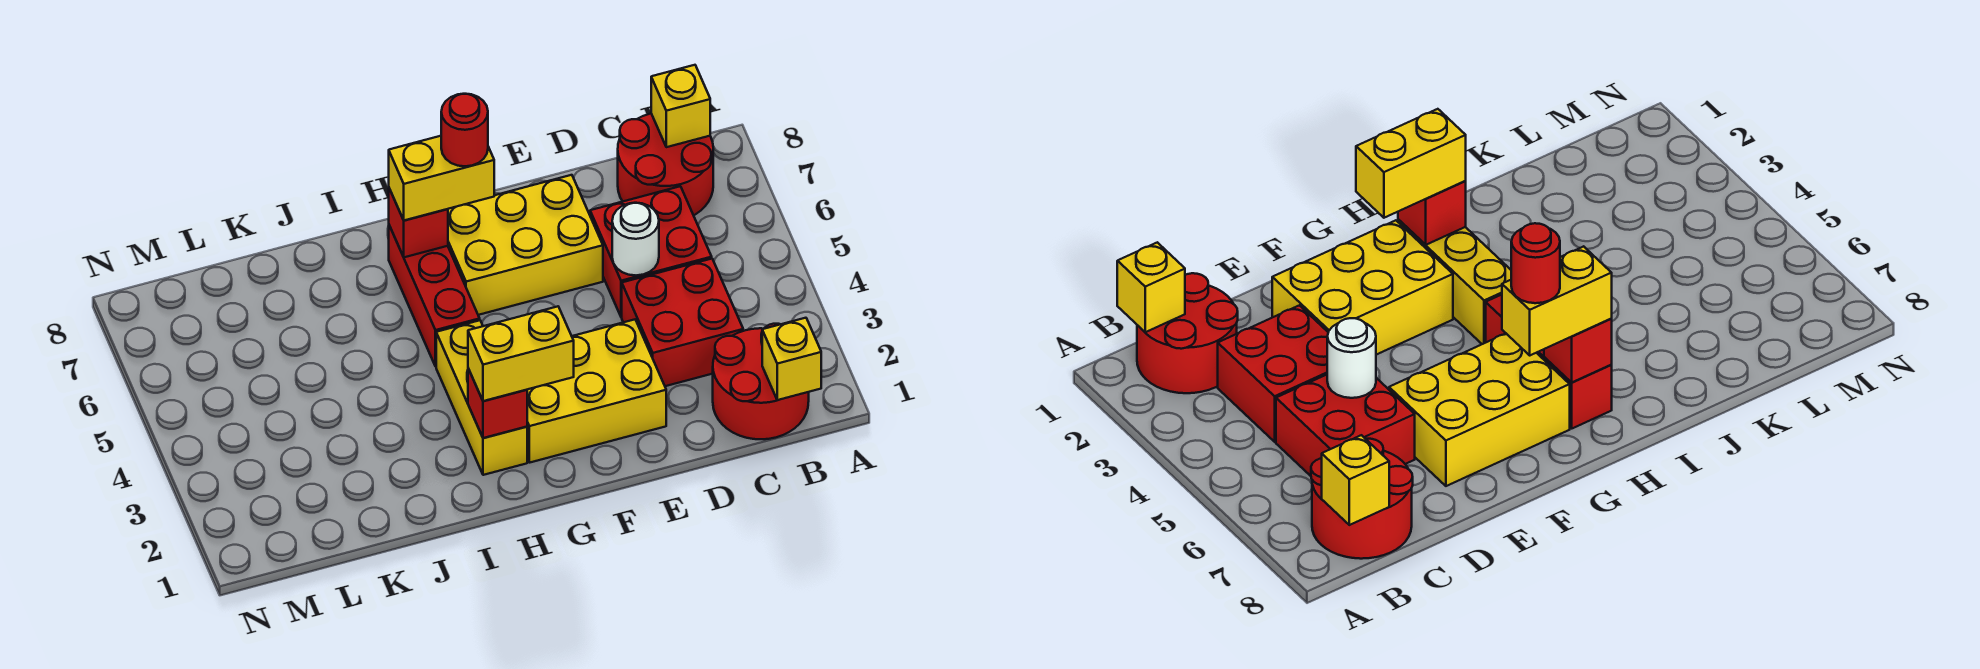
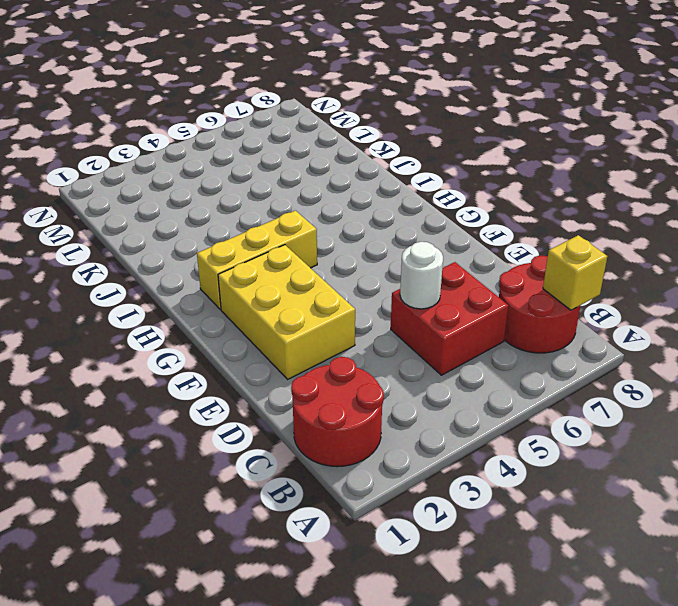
none -> red brick C3:D4 level 1
none -> yellow brick E6:G7 level 1
none -> red brick H5:H7 level 1

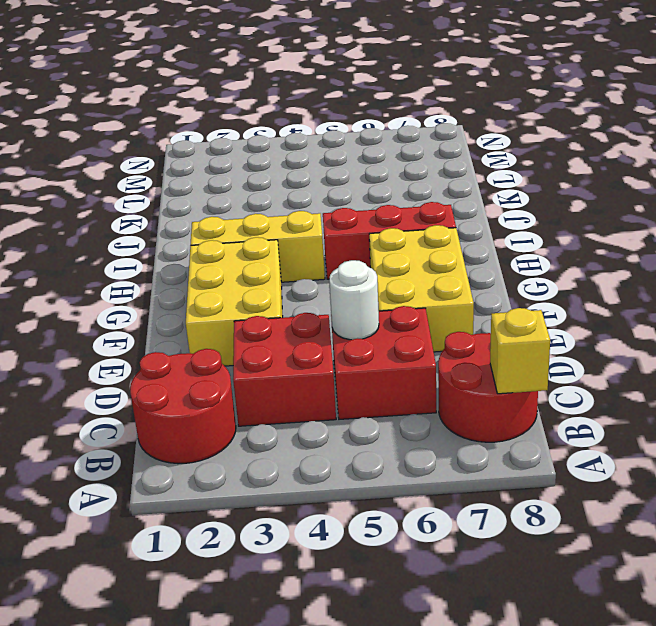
none -> yellow brick B1 level 2
none -> red brick H2 level 2
none -> red brick H7 level 2

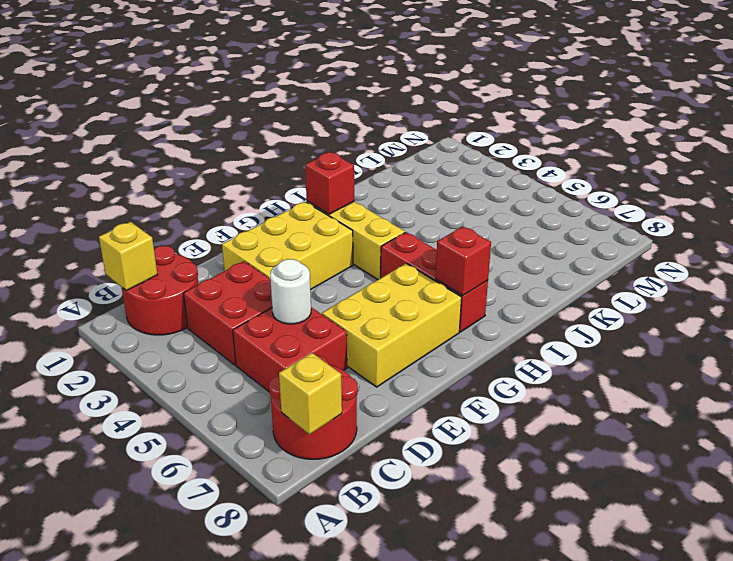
none -> yellow brick G2:H2 level 3
none -> yellow brick G7:H7 level 3
none -> red round brick G7 level 4

